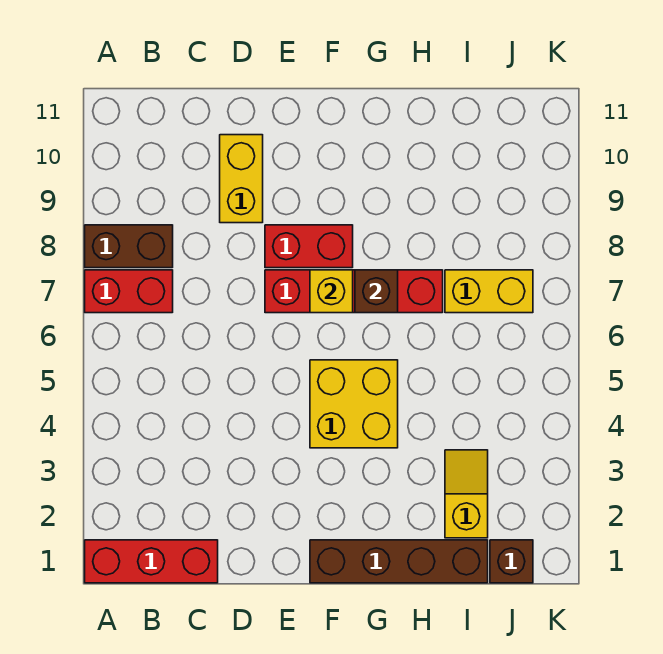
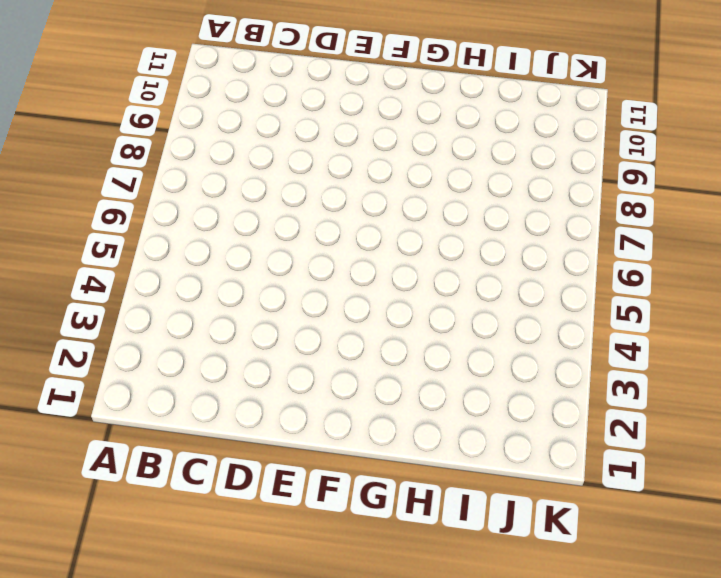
none -> red brick A1:C1 level 1
none -> red brick A7:B7 level 1
none -> brown brick A8:B8 level 1

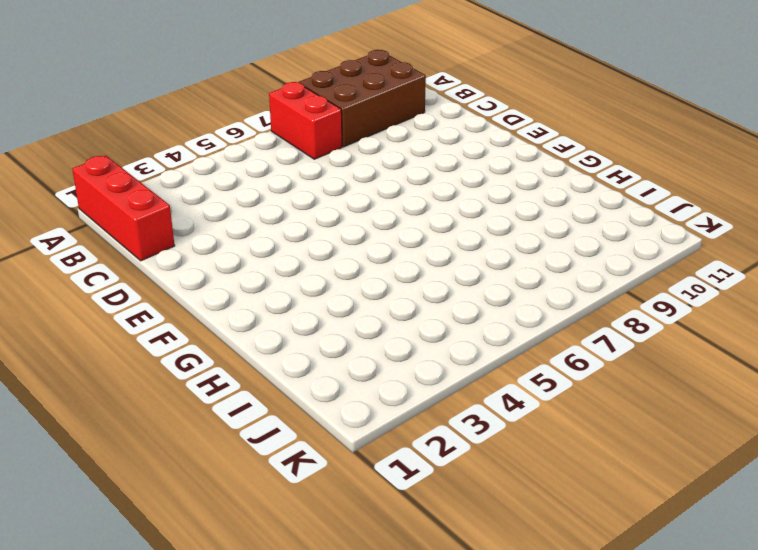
brown brick A8:B10 level 1 -> brown brick A8:B8 level 1
none -> yellow brick D9:D10 level 1
none -> red brick E7:H7 level 1
none -> red brick E8:F8 level 1

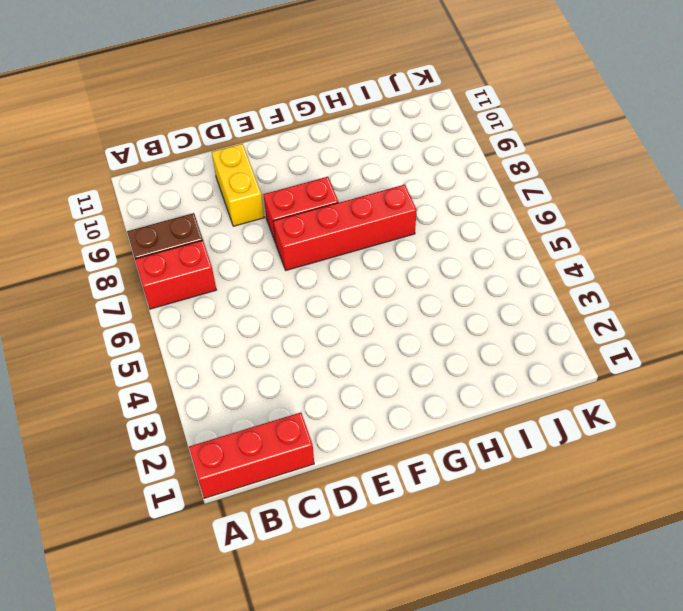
none -> brown brick F1:I1 level 1
none -> yellow brick F4:G5 level 1
none -> yellow slope I2:I3 level 1 top 2

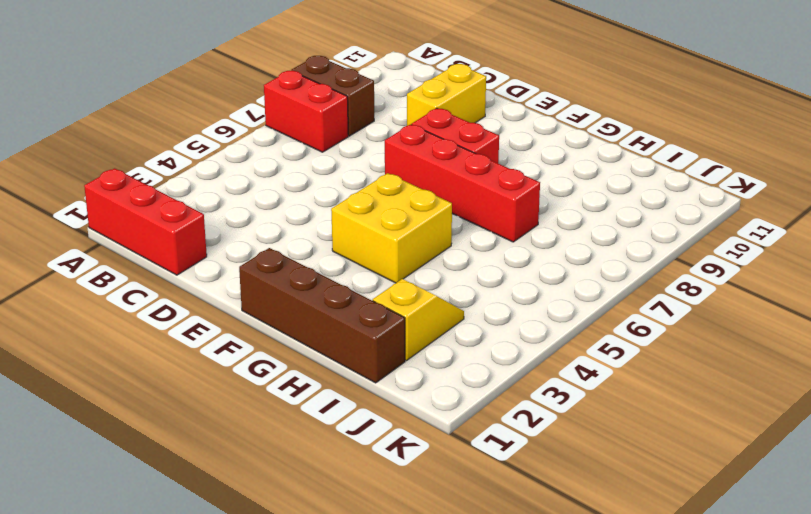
none -> yellow brick I7:J7 level 1
none -> brown brick J1 level 1
none -> yellow brick F7 level 2

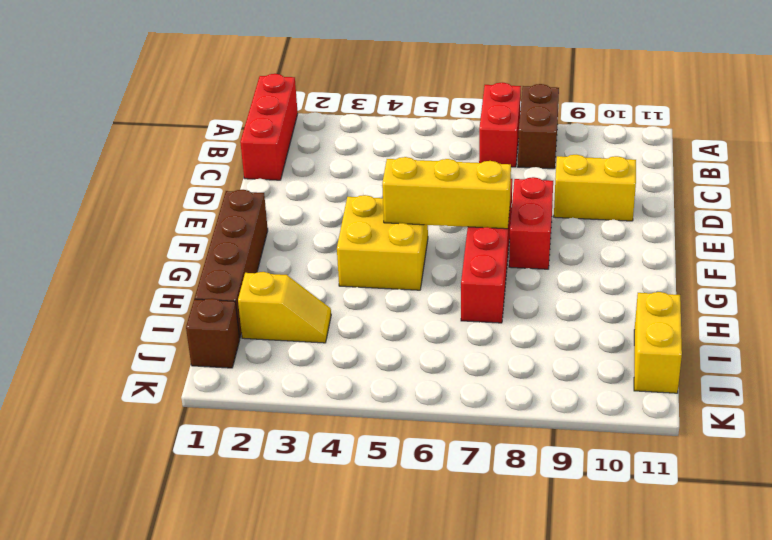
yellow brick F5:F7 level 2 -> yellow brick F7 level 2
yellow brick I11:J11 level 1 -> yellow brick I7:J7 level 1
none -> brown brick G7 level 2

